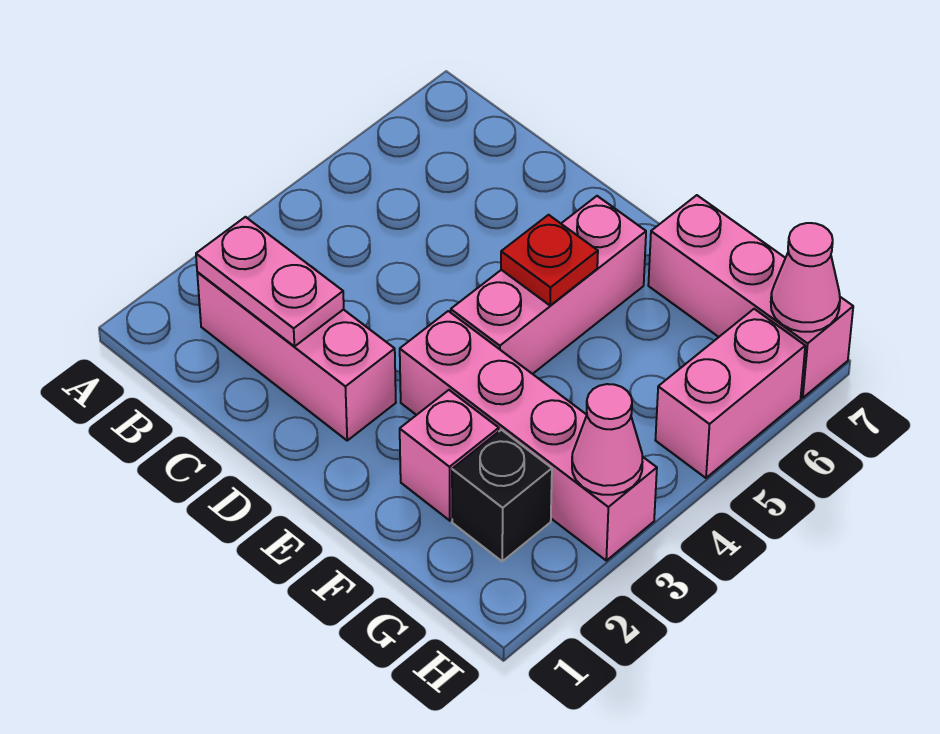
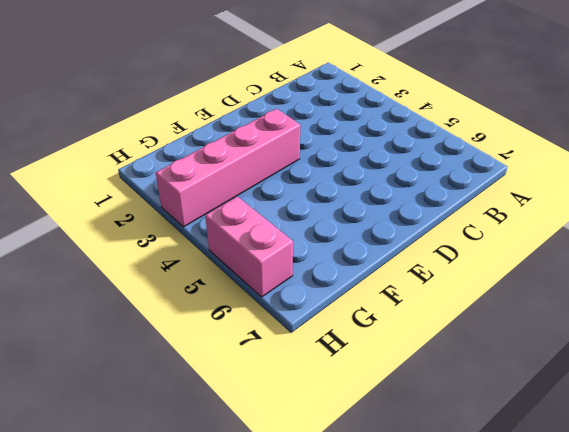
none -> pink brick B2:D2 level 1
none -> pink brick E4:E6 level 1

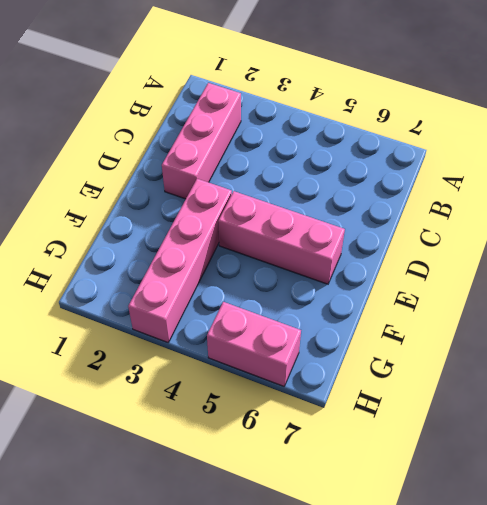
none -> pink brick F2 level 1
none -> pink brick F7:H7 level 1

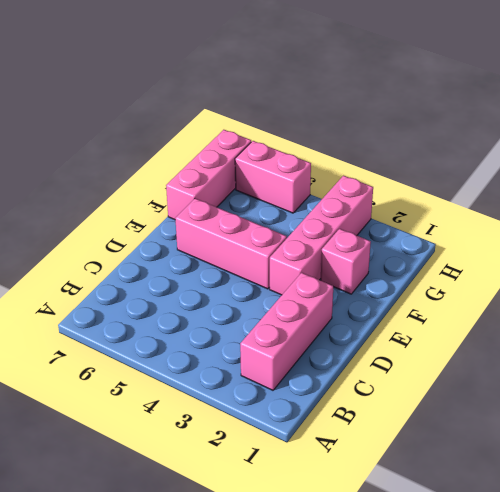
none -> black brick G2 level 1
none -> pink plate B2:C2 level 2

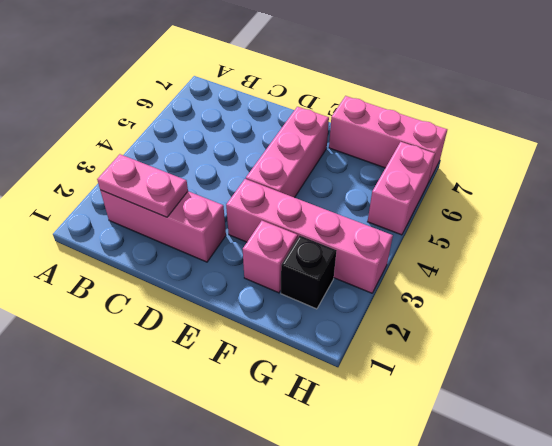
none -> red plate E5 level 2
none -> pink cone H3 level 2

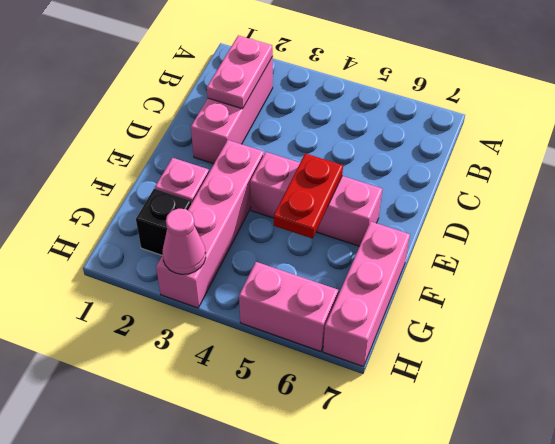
red plate E5:F5 level 2 -> red plate E5 level 2
none -> pink cone H7 level 2

